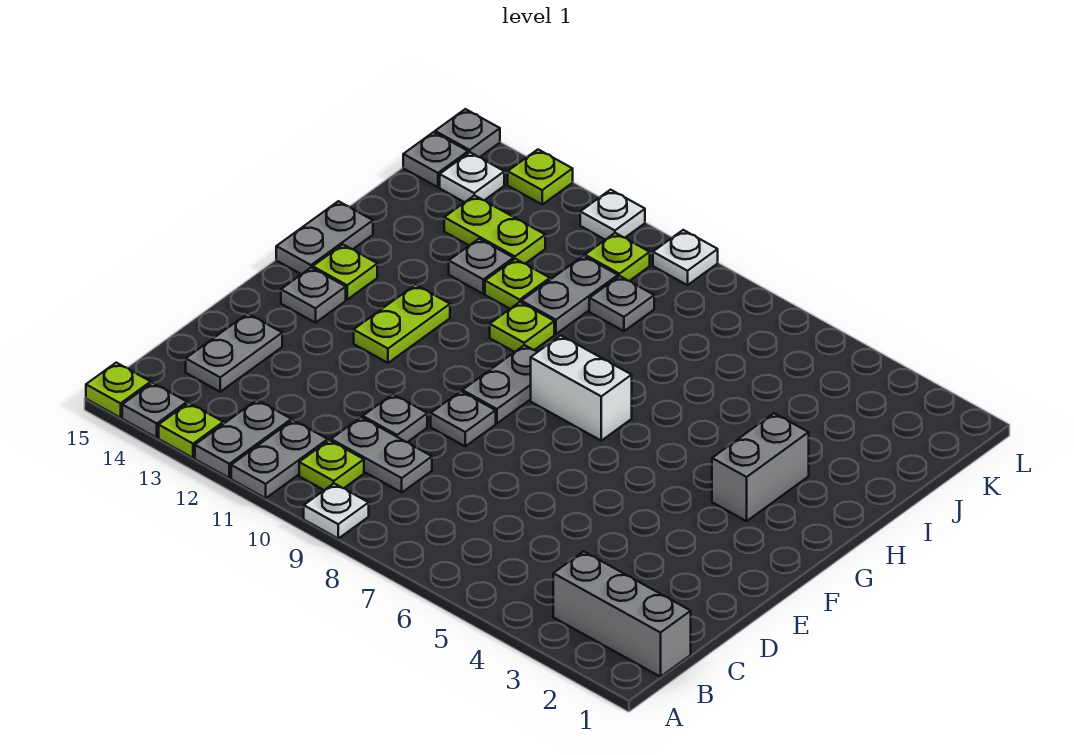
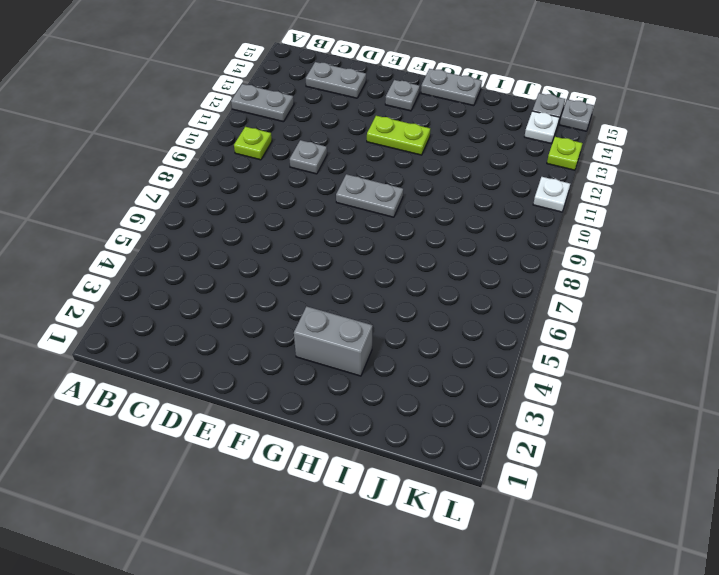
none -> white plate A9 level 1
none -> grey plate A11:B11 level 1
none -> lime plate A13 level 1
none -> grey plate A14 level 1

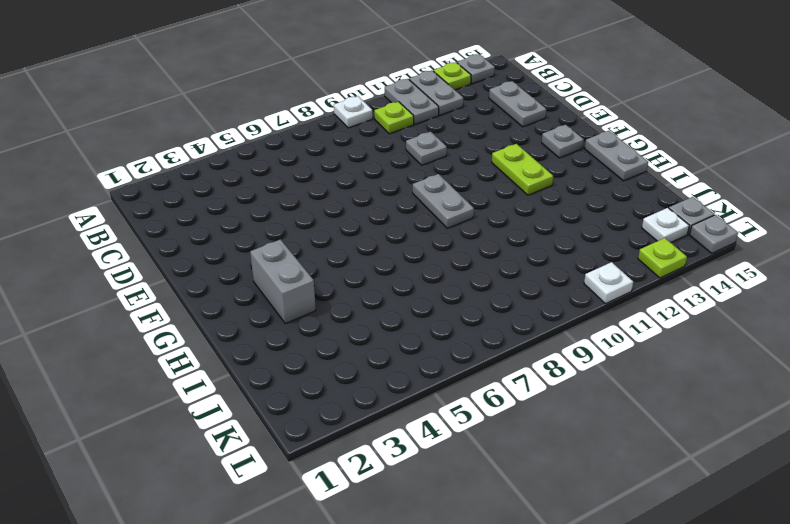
none -> lime plate A15 level 1
none -> grey brick B1:B3 level 1
none -> grey plate C9:C10 level 1
none -> grey plate E9 level 1

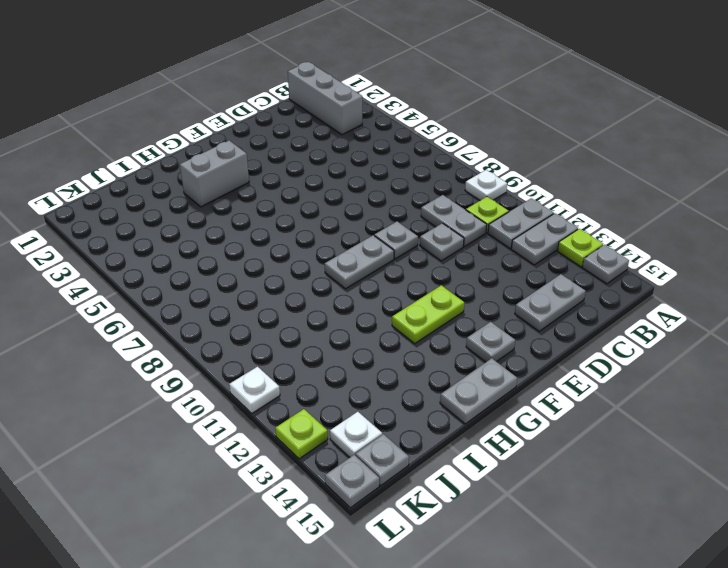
none -> lime plate A15 level 1
none -> white brick G7:G8 level 1
none -> lime plate G14 level 1
none -> lime plate H10 level 1

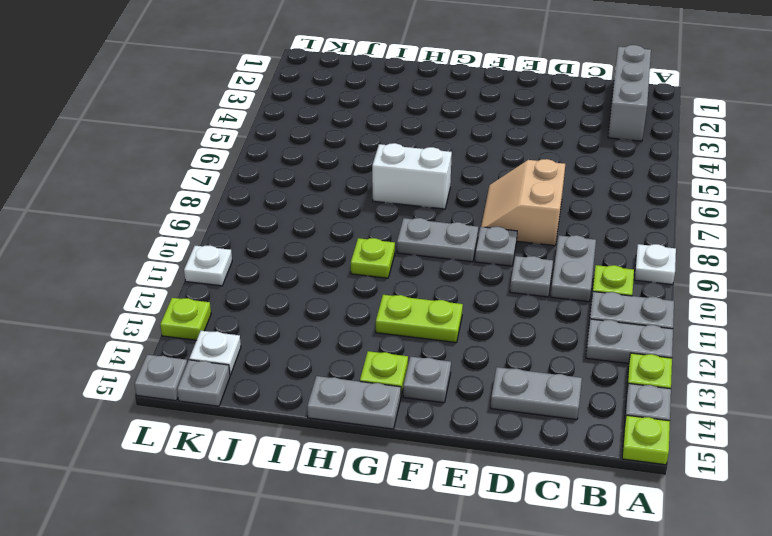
tan slope D7:E8 level 1 top D -> none
white brick G7:H7 level 1 -> white brick G7:G8 level 1
none -> grey brick G3:H3 level 1
none -> grey plate I10:J10 level 1
none -> lime plate I11 level 1
none -> grey plate I12 level 1

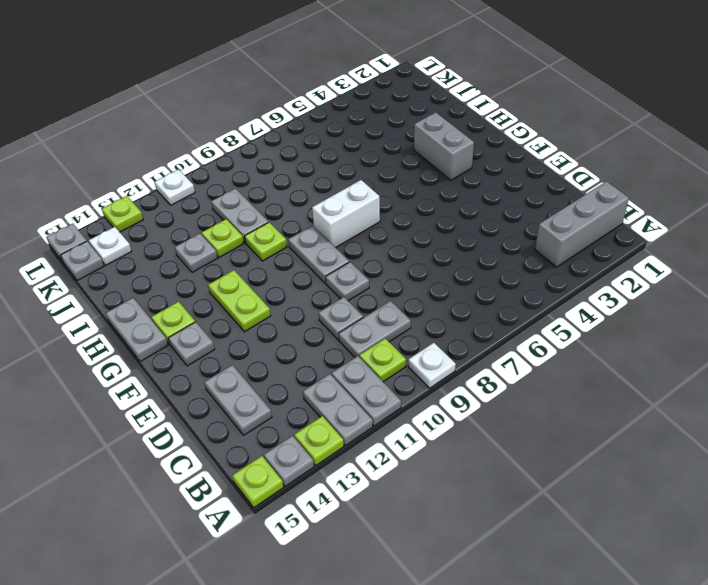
none -> grey plate J9 level 1
none -> lime plate J12:J13 level 1
none -> lime plate K10 level 1
none -> white plate L9 level 1

